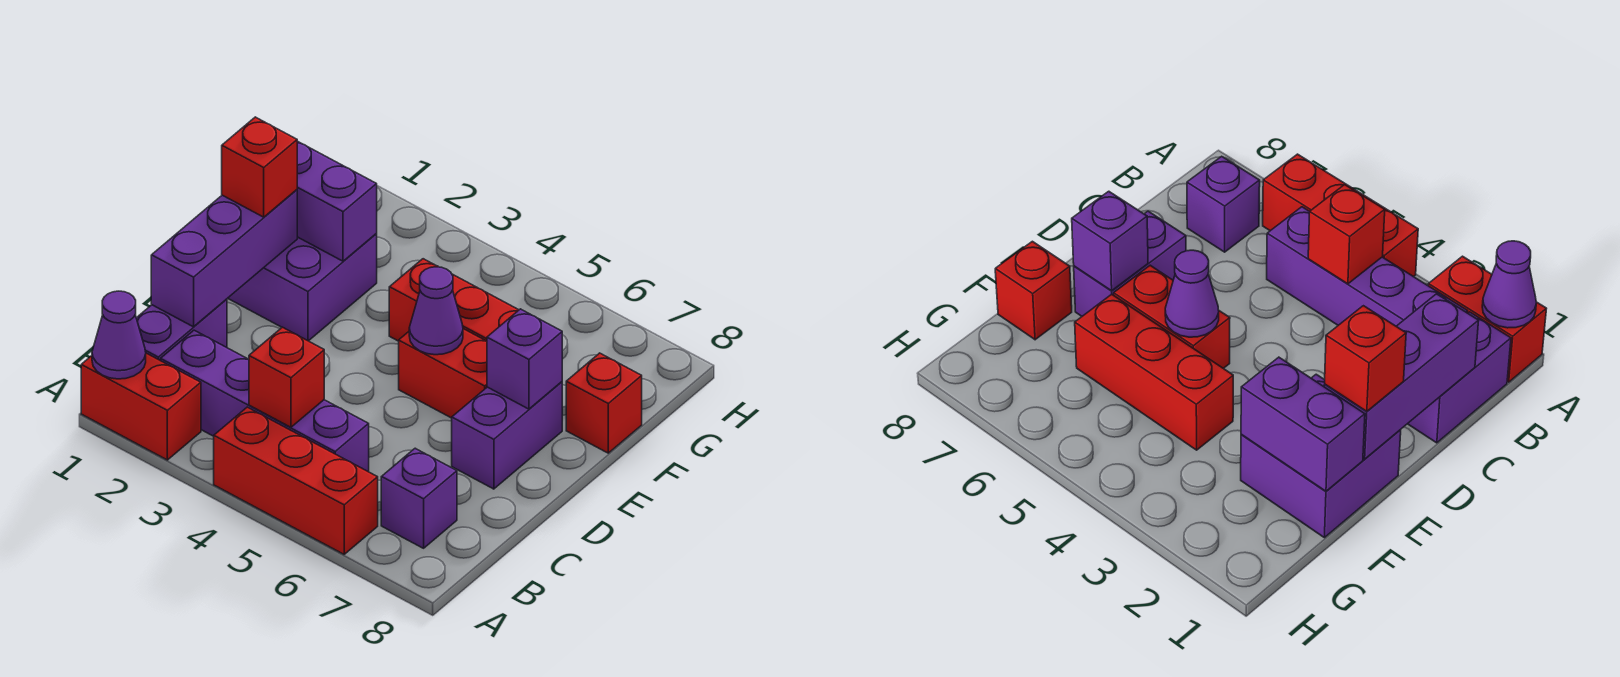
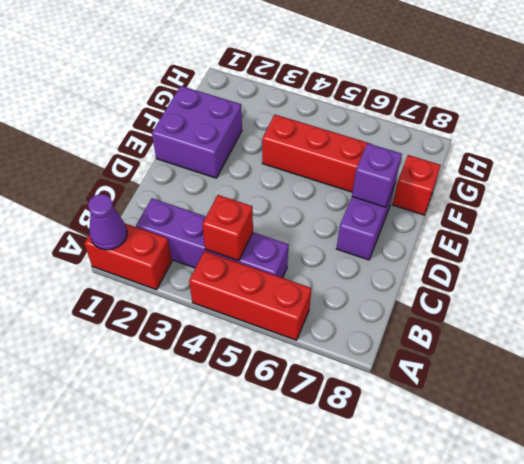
none -> purple brick B1:C1 level 1
none -> purple brick B7 level 1
none -> red brick E5:E6 level 1

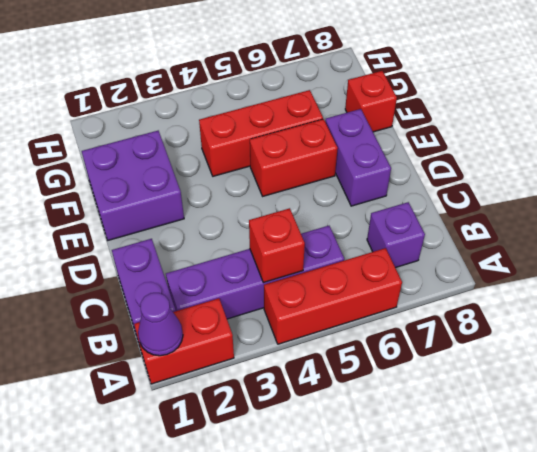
none -> purple brick C1:E1 level 2
none -> purple cone E5 level 2
none -> purple brick E7 level 2

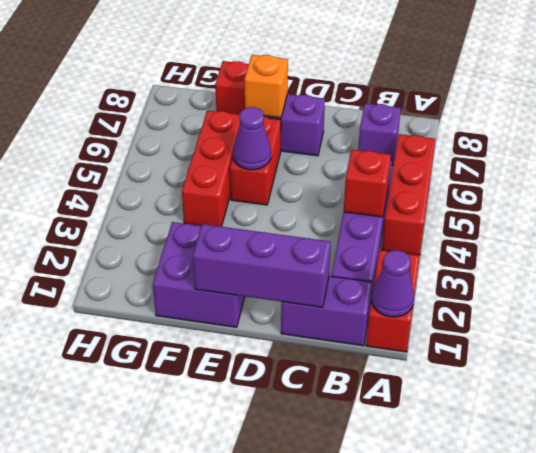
orange brick E7 level 2 -> purple brick E7 level 2
none -> purple brick F1:F2 level 2
none -> red brick E1 level 3

